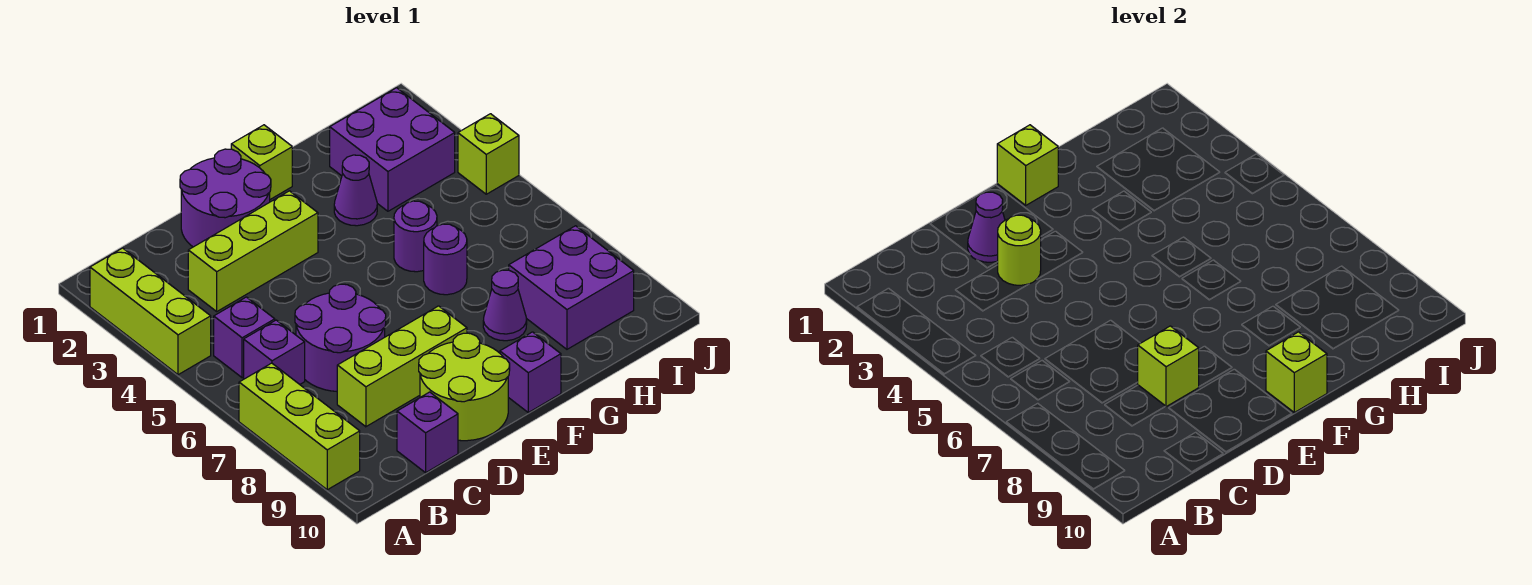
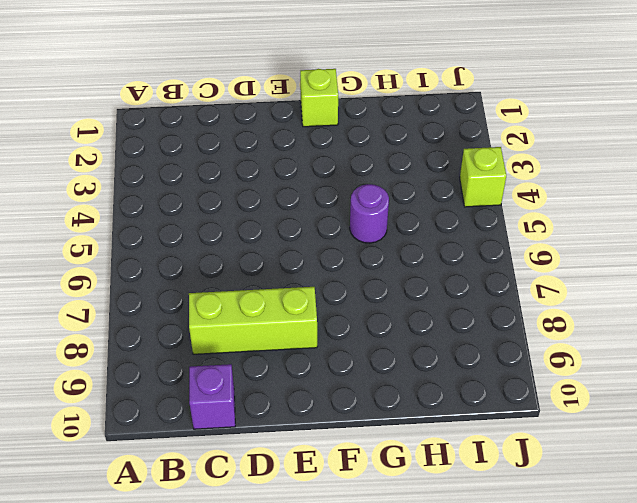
none -> lime brick A2:A4 level 1
none -> lime brick A7:A9 level 1
none -> purple brick B5 level 1

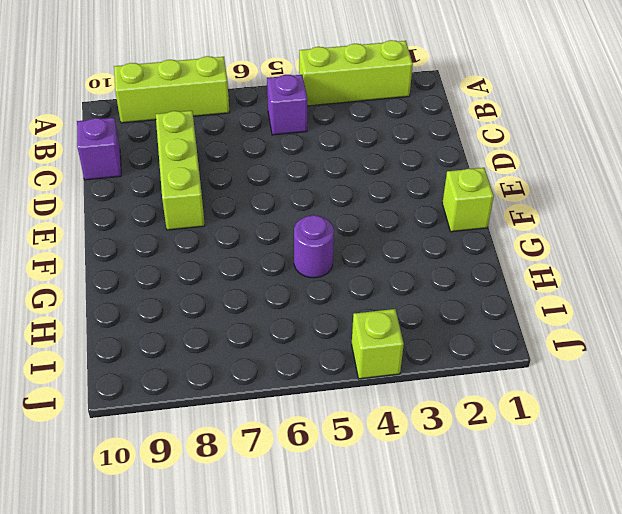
none -> purple brick B6 level 1
none -> lime brick C3:E3 level 1
none -> purple round brick C6:D7 level 1

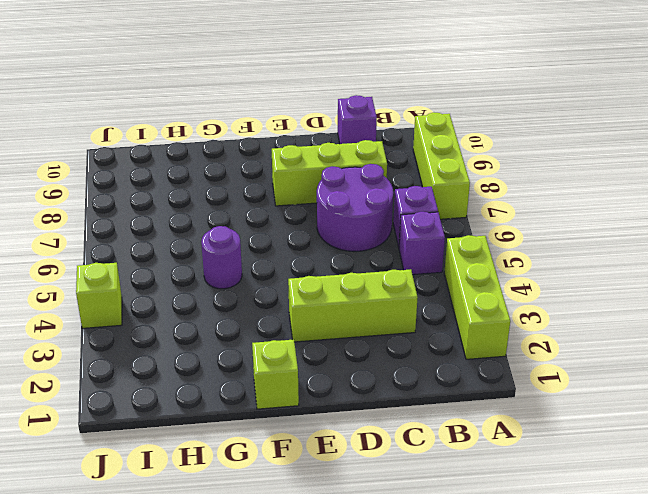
none -> purple round brick D1:E2 level 1
none -> lime round brick D9:E10 level 1
none -> purple brick F10 level 1

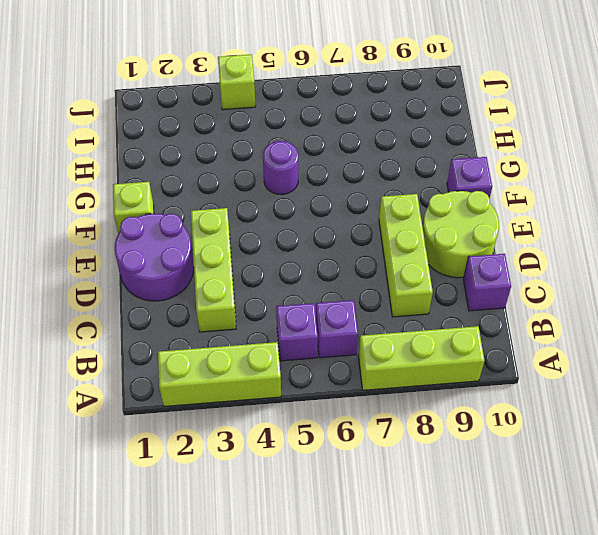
none -> purple round brick C6:D7 level 1
none -> purple cone G3 level 1
none -> purple round brick G6 level 1

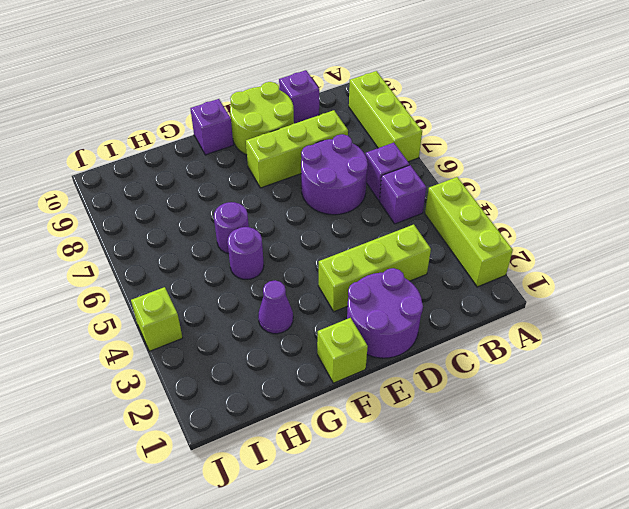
none -> purple cone G8 level 1
none -> purple brick H2:I3 level 1
none -> purple brick H8:I9 level 1

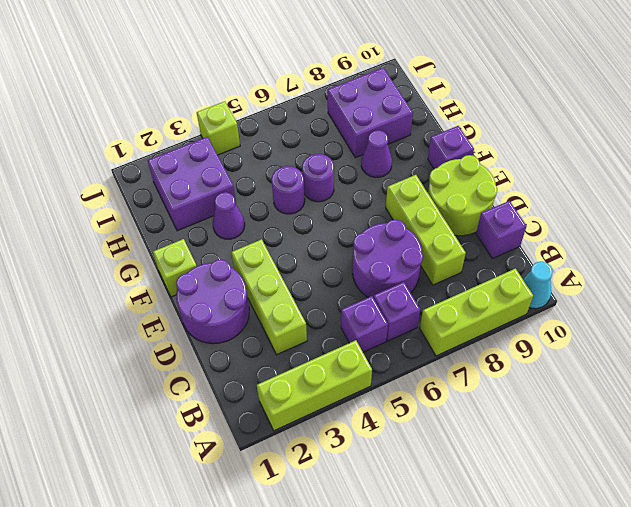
cyan cone A10 level 1 -> none
none -> purple cone D2 level 2
none -> lime round brick D3 level 2
none -> lime brick D8 level 2

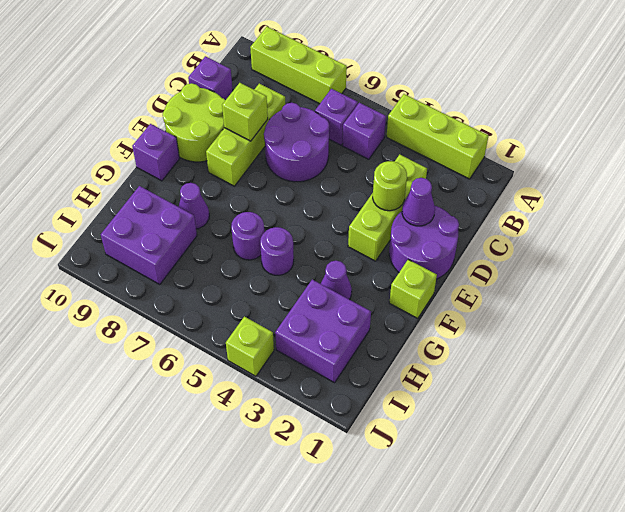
none -> lime brick F1 level 2
none -> lime brick F10 level 2

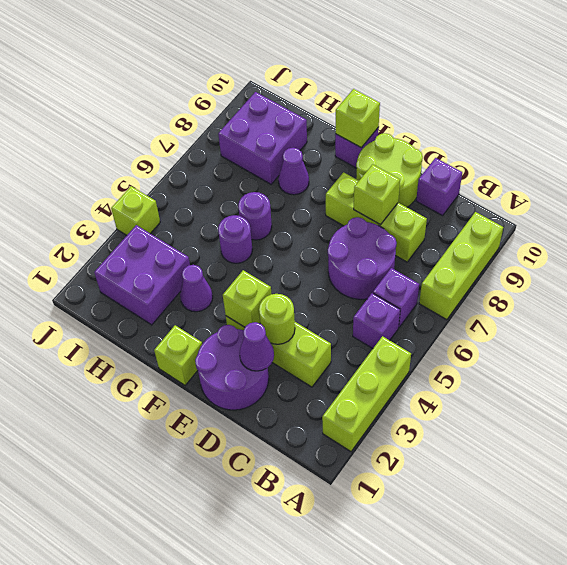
lime brick E3 level 2 -> lime brick F1 level 2

